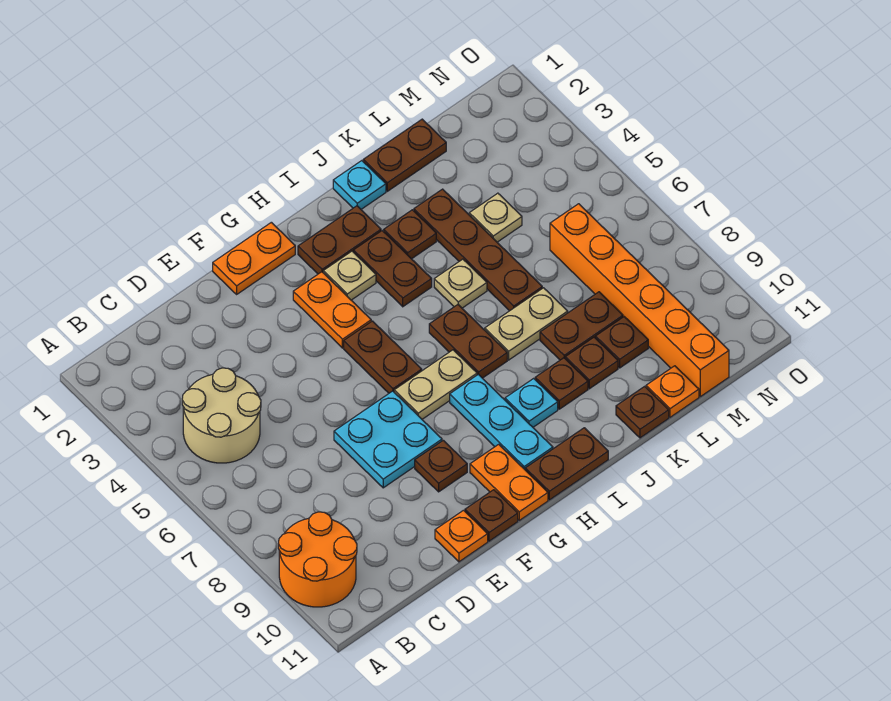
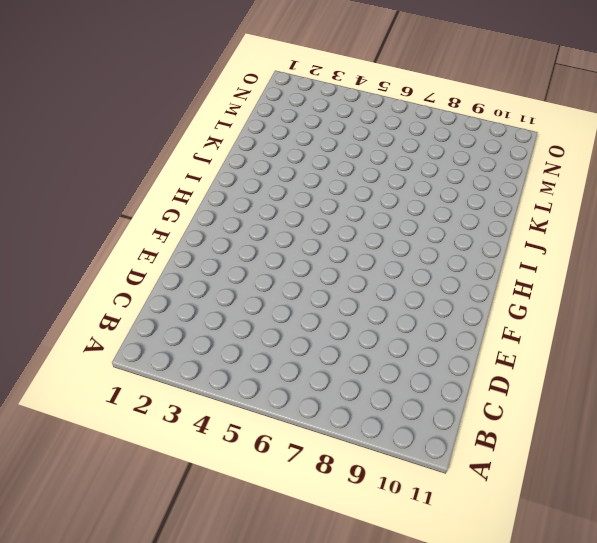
none -> orange round brick A9:B10 level 1
none -> tan round brick B4:C5 level 1
none -> cyan plate E7:F8 level 1
none -> orange plate E11 level 1

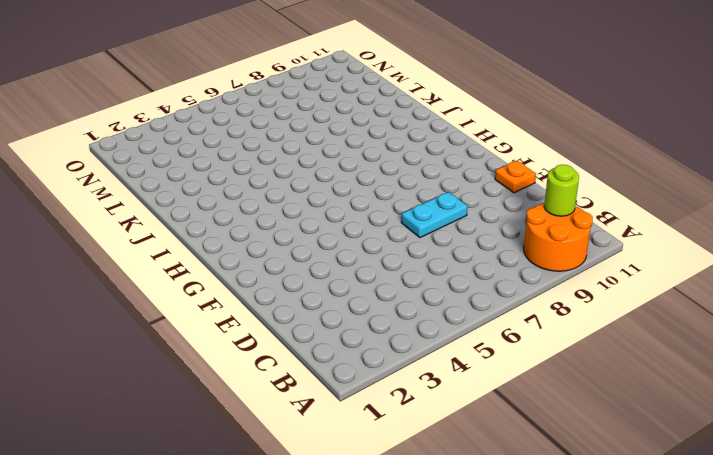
lime round brick B10 level 2 -> none
cyan plate E7:E8 level 1 -> cyan plate E7:F8 level 1
none -> tan round brick B4:C5 level 1
none -> orange plate F1:G1 level 1
none -> brown plate F9 level 1
none -> brown plate F11 level 1

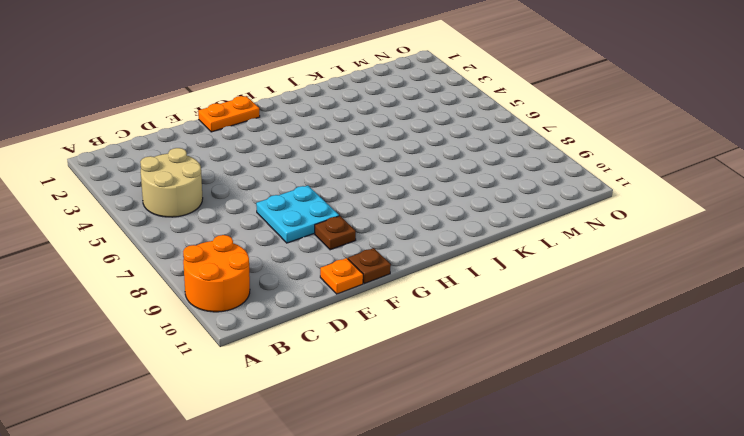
none -> orange plate G3:G4 level 1
none -> brown plate G5:G6 level 1
none -> tan plate G7:H7 level 1
none -> orange plate G10:G11 level 1

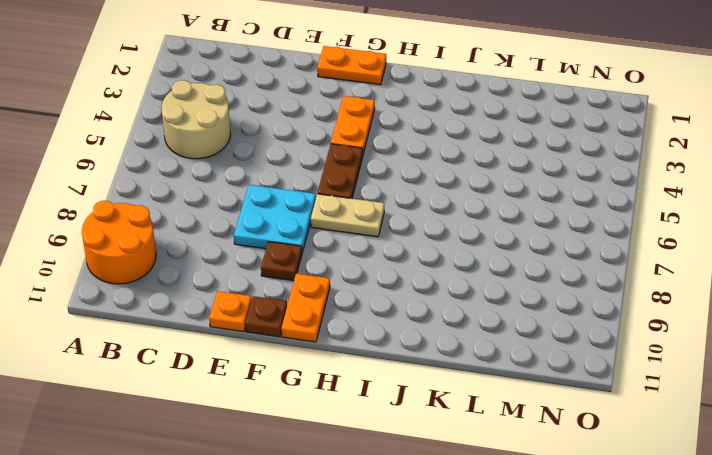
none -> brown plate H2:I2 level 1
none -> tan plate H3 level 1
none -> cyan plate H8:H10 level 1
none -> brown plate H11:I11 level 1

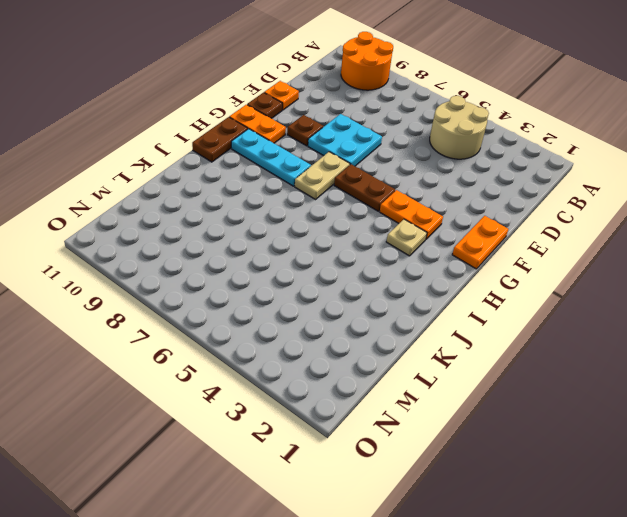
none -> brown plate H2:I2 level 1
none -> brown plate I3:I4 level 1
none -> brown plate I6:I7 level 1
none -> cyan plate I9 level 1

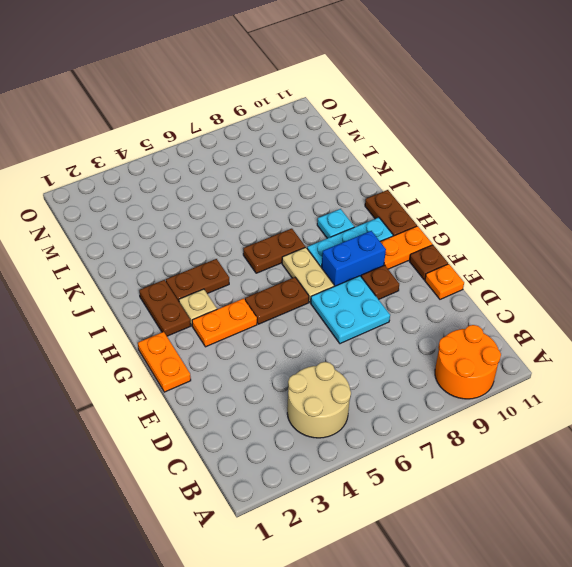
blue brick G8:G9 level 1 -> none
none -> cyan plate J1 level 1
none -> brown plate J3 level 1
none -> tan plate J5 level 1
none -> tan plate J7:K7 level 1

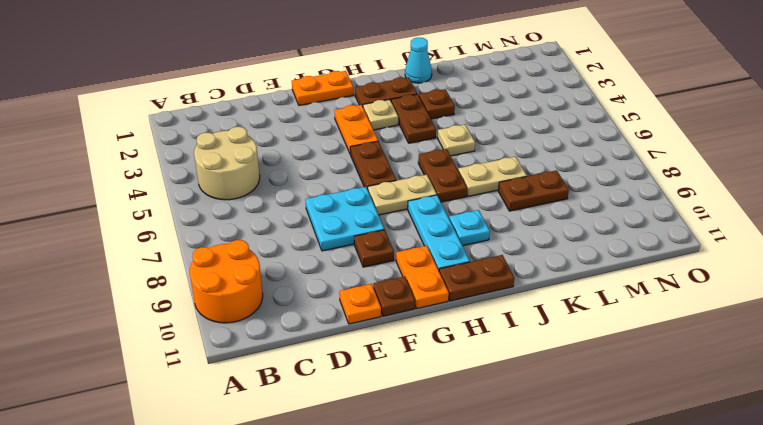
cyan cone J1 level 1 -> cyan plate J1 level 1
none -> brown plate J9 level 1
none -> brown plate K1:L1 level 1
none -> brown plate K3:K6 level 1
none -> brown plate K9 level 1

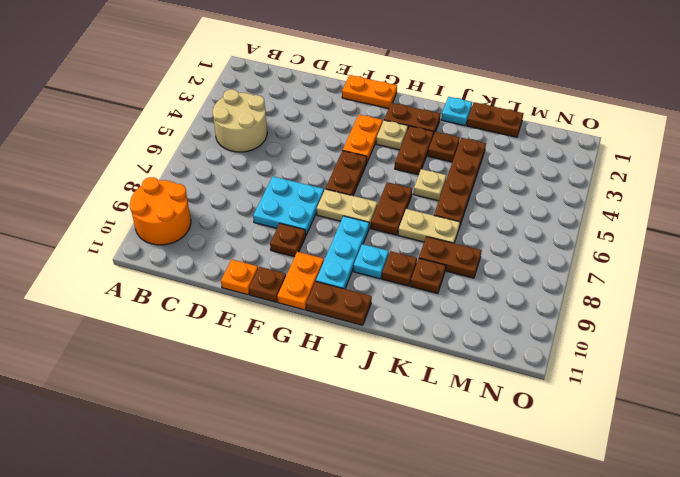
none -> brown plate K11 level 1
none -> tan plate L4 level 1
none -> brown plate L9 level 1
none -> orange plate L11 level 1

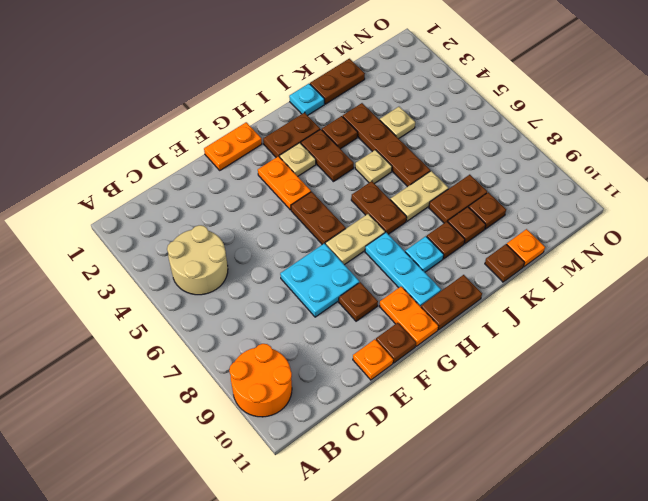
none -> orange brick M6:M11 level 1

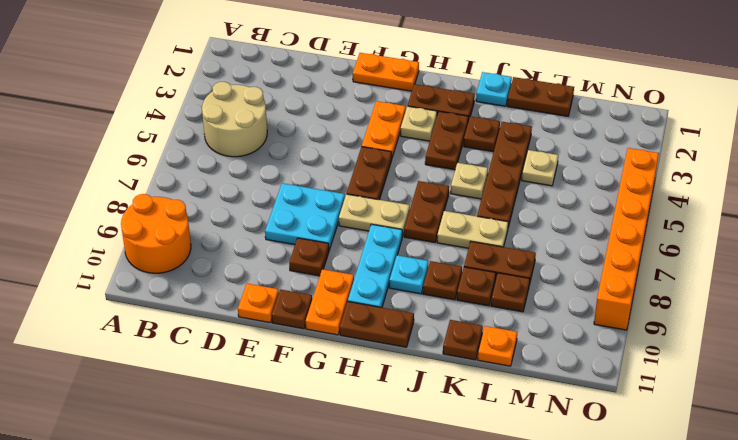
orange brick O4:O9 level 1 -> orange brick M6:M11 level 1

